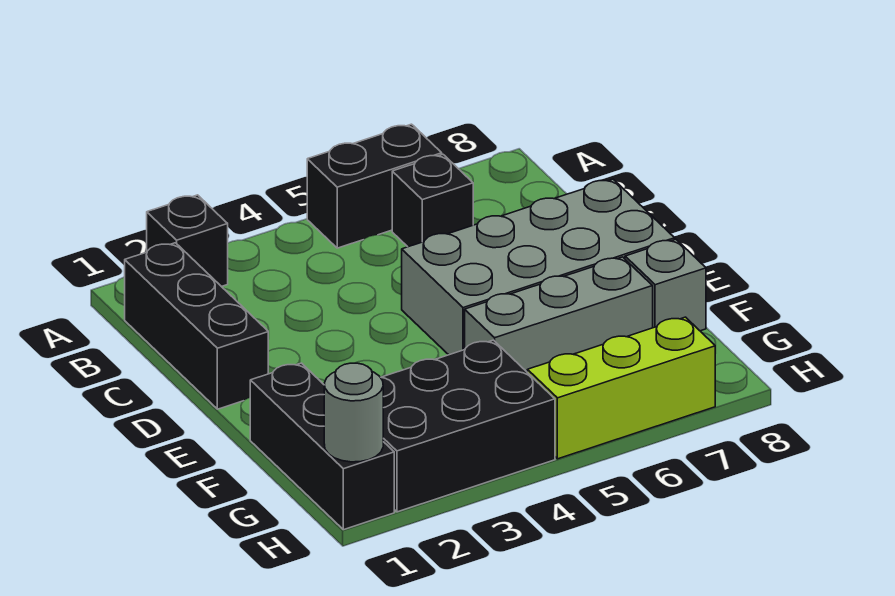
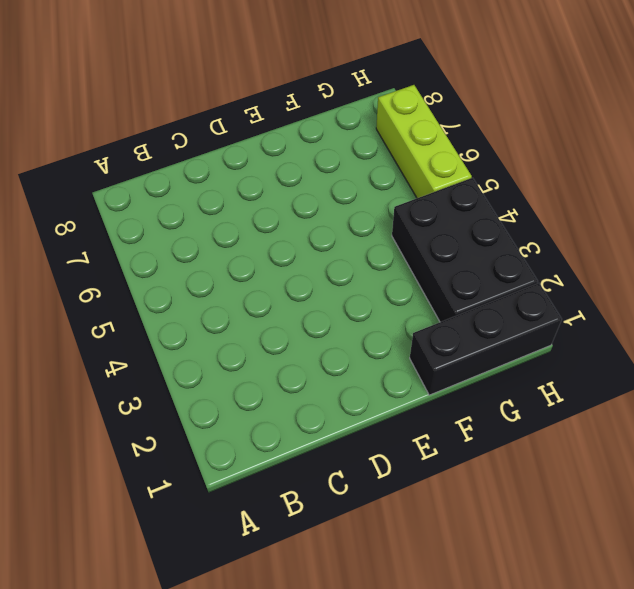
none -> black brick A2 level 1
none -> black brick A5:A6 level 1

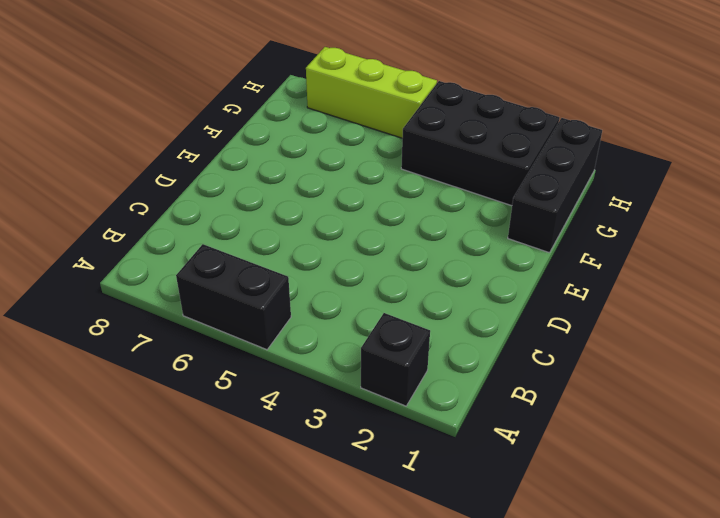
none -> black brick B1:D1 level 1
none -> black brick B6 level 1

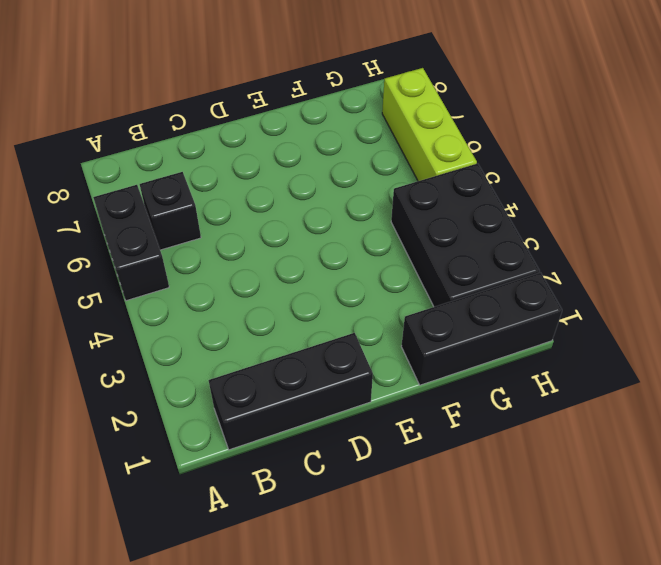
none -> black brick A2 level 1
none -> grey brick D5:E8 level 1

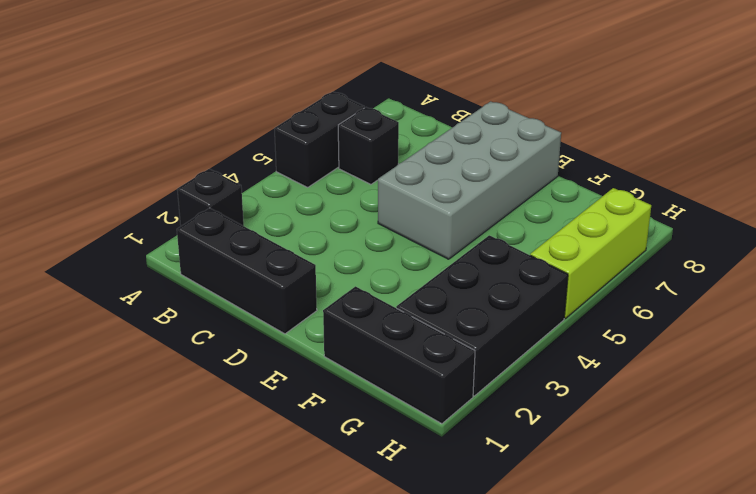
none -> grey brick F5:F7 level 1
none -> grey brick F8 level 1

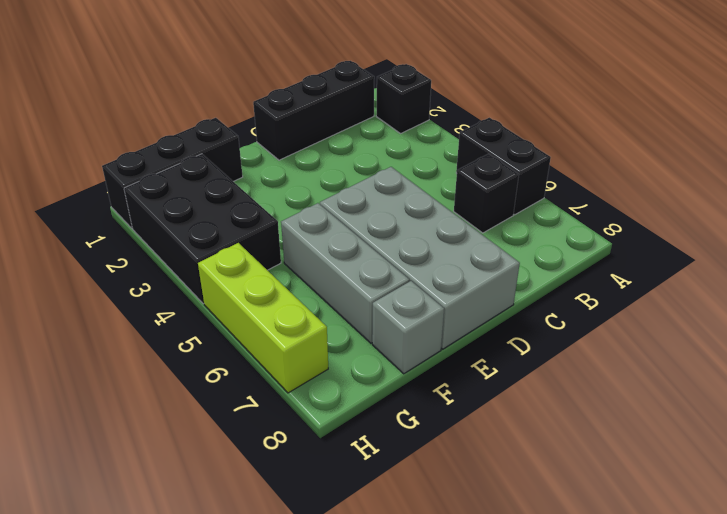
none -> grey round brick H1 level 2

